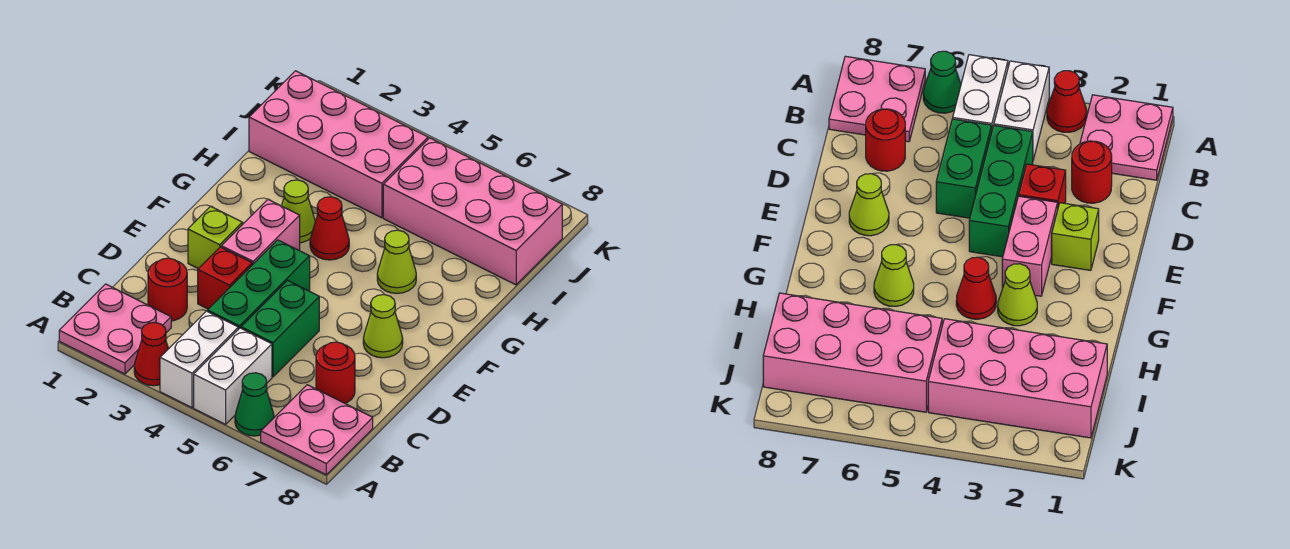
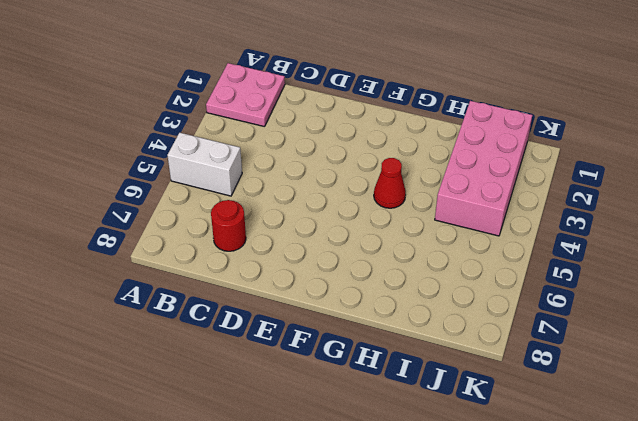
none -> red cone A3 level 1
none -> white brick A4:B4 level 1
none -> green cone A6 level 1

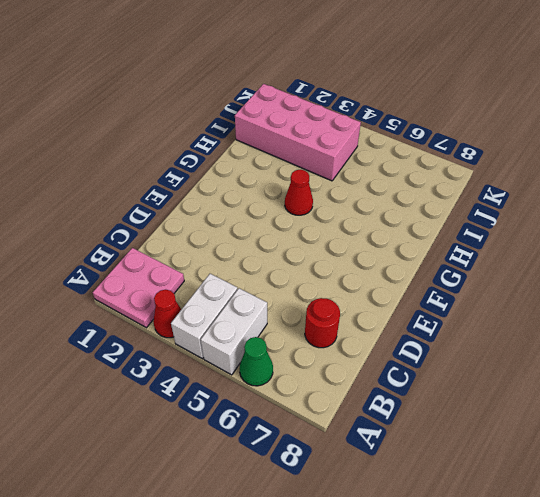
none -> pink plate A7:B8 level 1
none -> red round brick C2 level 1
none -> green brick C4:E4 level 1

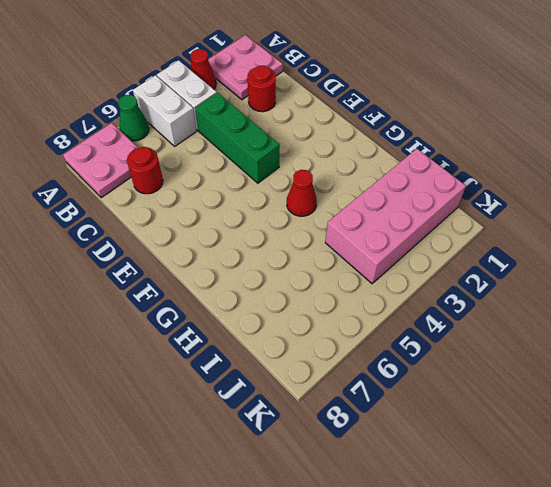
none -> green brick C5:D5 level 1
none -> red brick D3 level 1
none -> lime brick E2 level 1

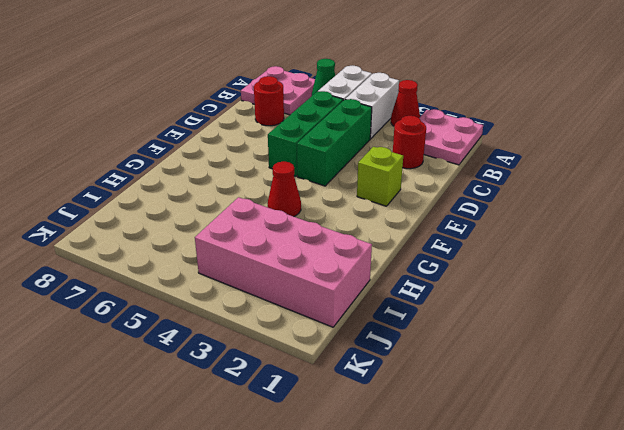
green brick C5:E5 level 1 -> green brick C5:D5 level 1
none -> red brick D3 level 1
none -> pink brick E3:F3 level 1
none -> lime cone E7 level 1

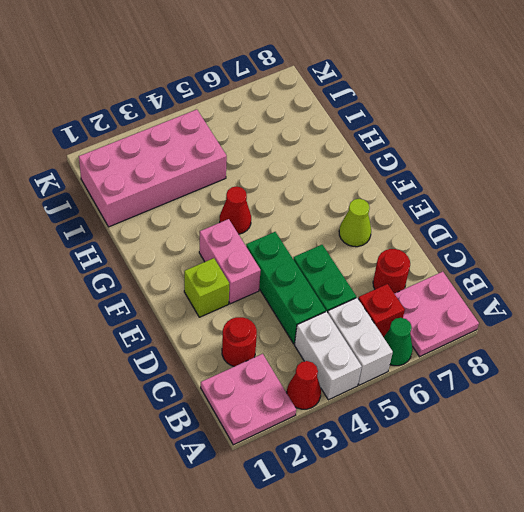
red brick B6 level 1 -> red brick D3 level 1
none -> lime cone G3 level 1
none -> lime cone G6 level 1
none -> pink brick I5:J8 level 1

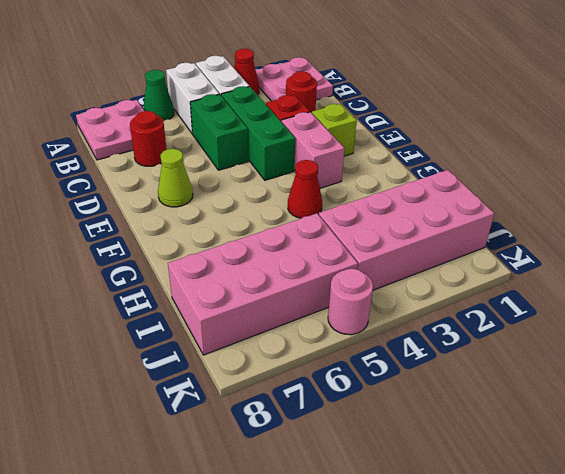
pink round brick K5 level 1 -> none
none -> lime cone G3 level 1
none -> lime cone G6 level 1

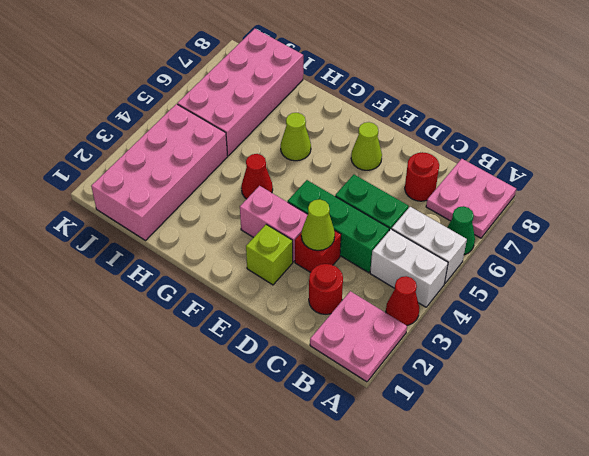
lime cone D3 level 2 -> lime cone G3 level 1

